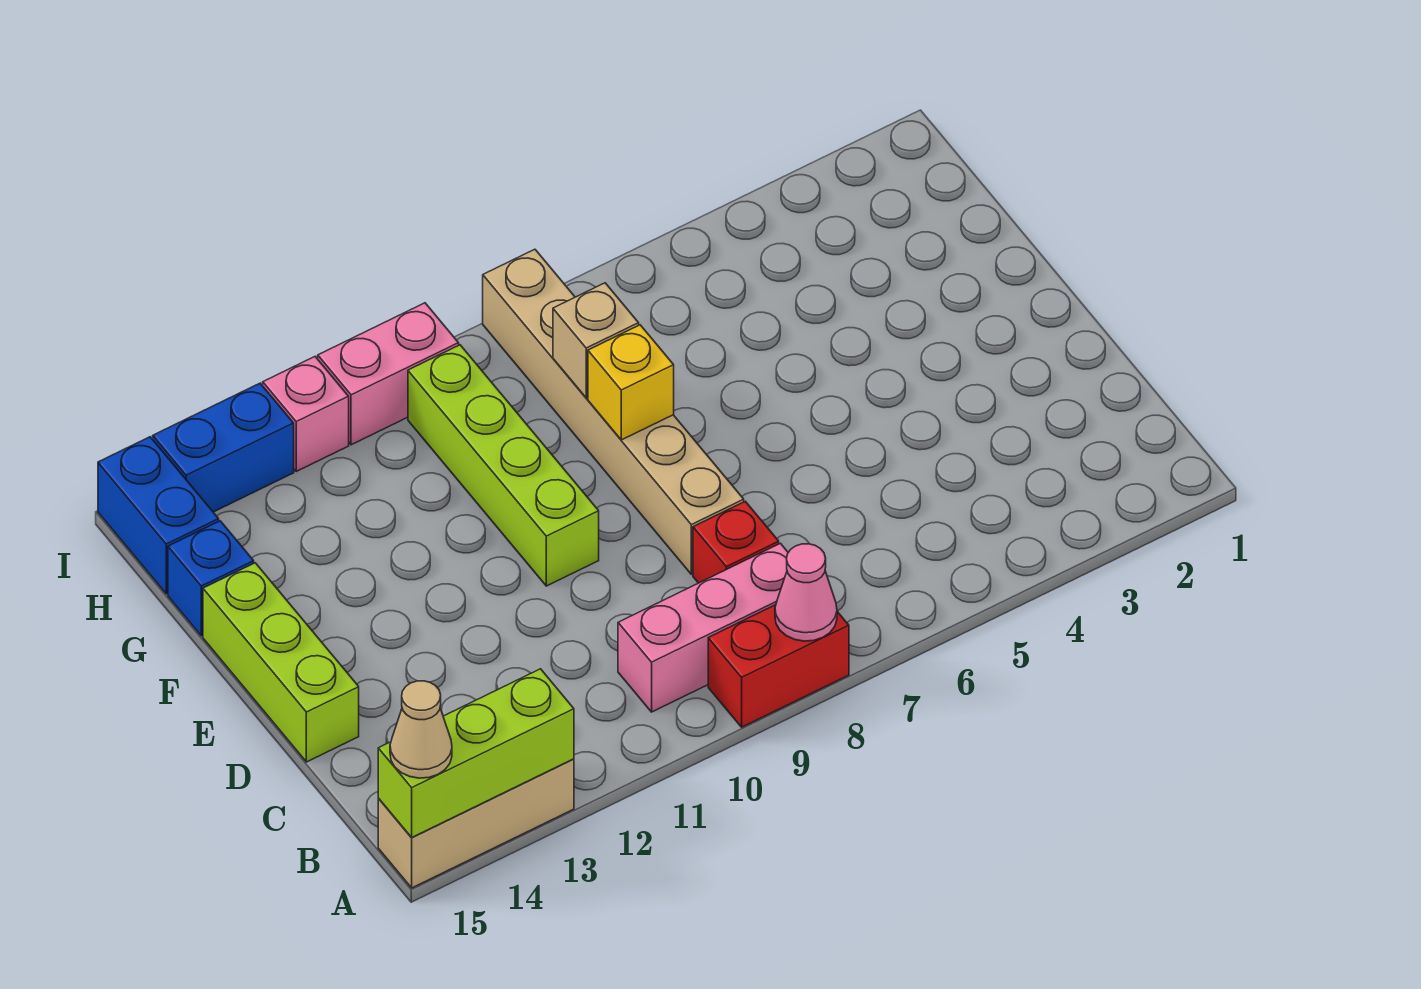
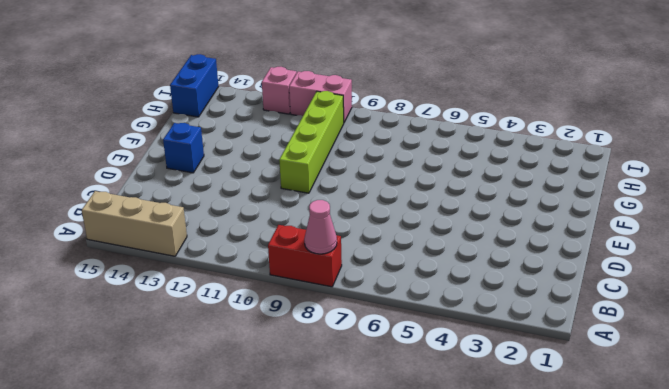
blue brick E14 level 1 -> blue brick G15 level 1
none -> pink brick B8:B10 level 1
none -> red brick C8 level 1
none -> tan brick D8:I8 level 1

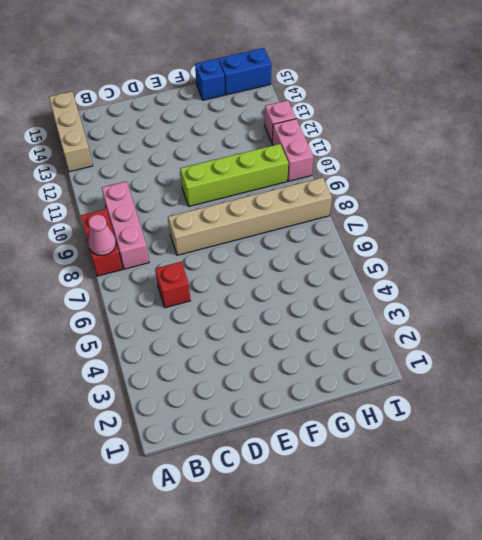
red brick C6 level 1 -> red brick C8 level 1
none -> lime brick D15:F15 level 1
none -> blue brick I13:I14 level 1
none -> lime brick A13:A15 level 2

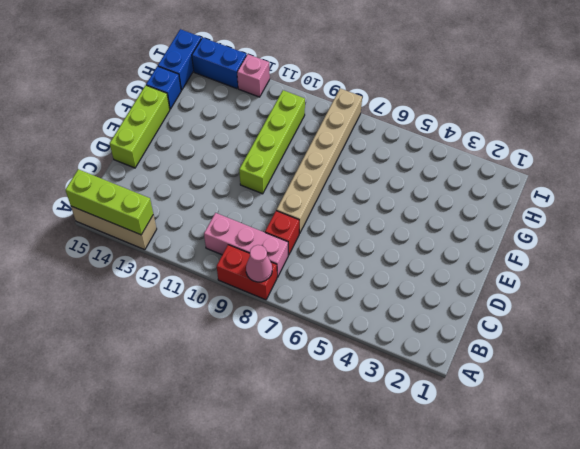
none -> pink brick I10:I11 level 1
none -> yellow brick F8 level 2
none -> tan brick G8 level 2

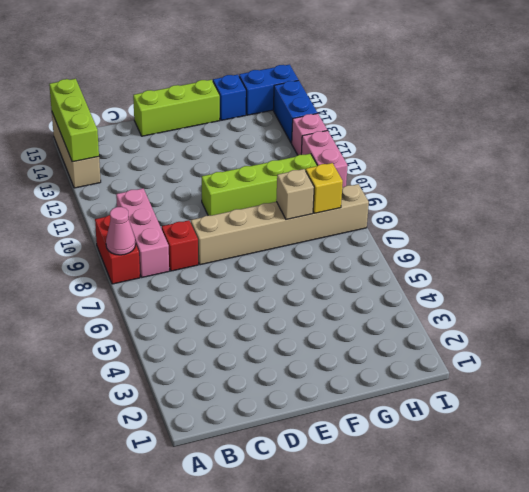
yellow brick H8 level 2 -> yellow brick F8 level 2
none -> tan cone A15 level 3

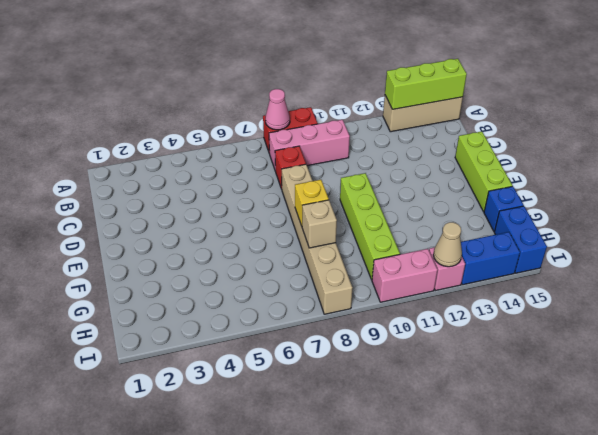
tan cone I12 level 2 -> tan cone A15 level 3

